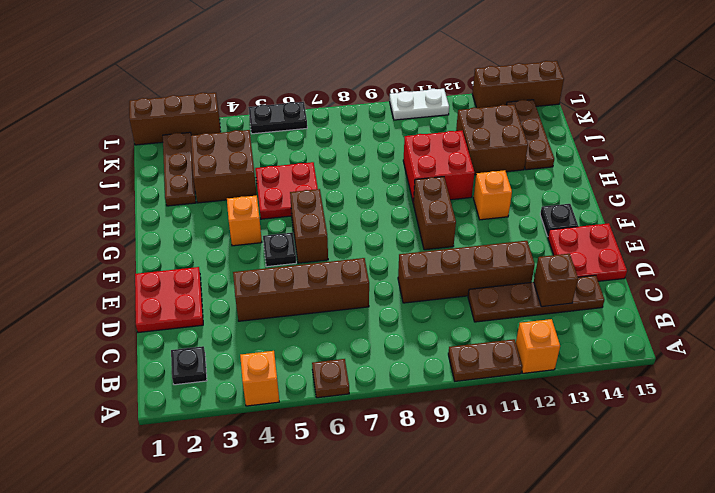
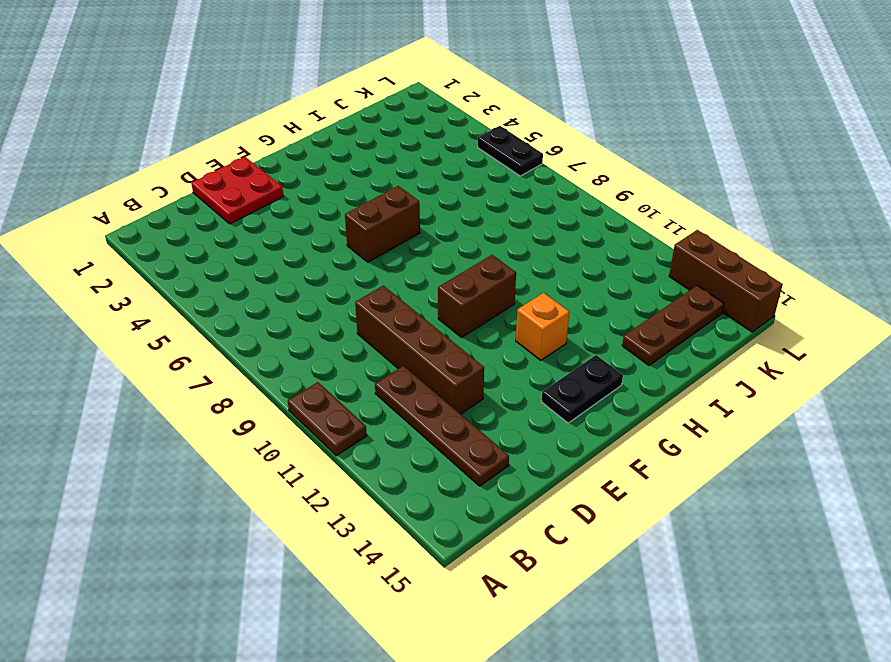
black plate F14:G14 level 1 -> black plate F14 level 1
none -> orange brick A4 level 1
none -> brown plate A6 level 1
none -> orange brick A12 level 1

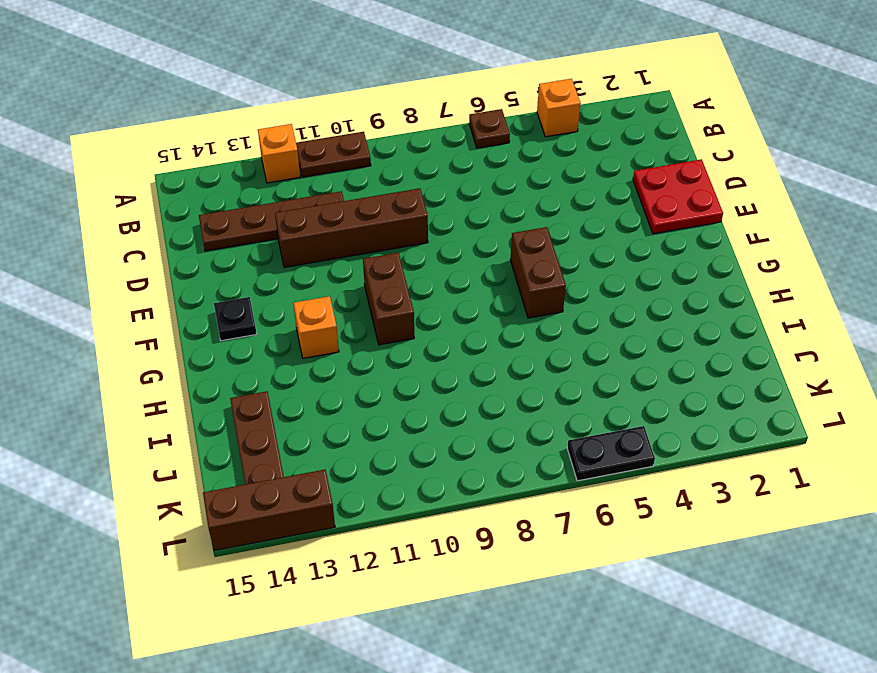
none -> black plate B2 level 1
none -> brown brick D4:D7 level 1
none -> red plate D14:E15 level 1

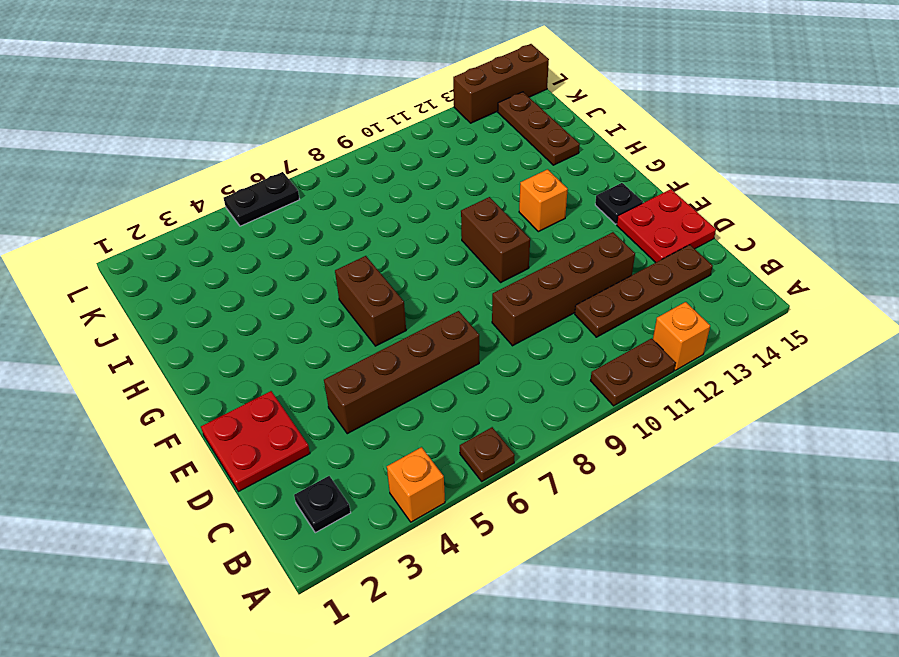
none -> black plate F5 level 1
none -> orange brick G4 level 1
none -> red plate H5:I6 level 1

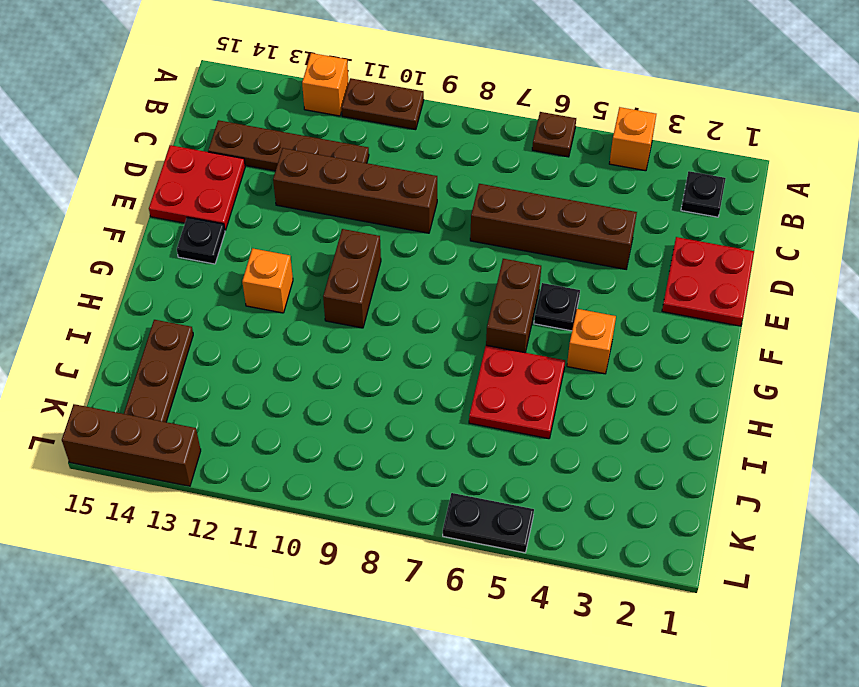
none -> red brick H10:I11 level 1
none -> brown plate I2:K2 level 1
none -> brown brick I3:J4 level 1

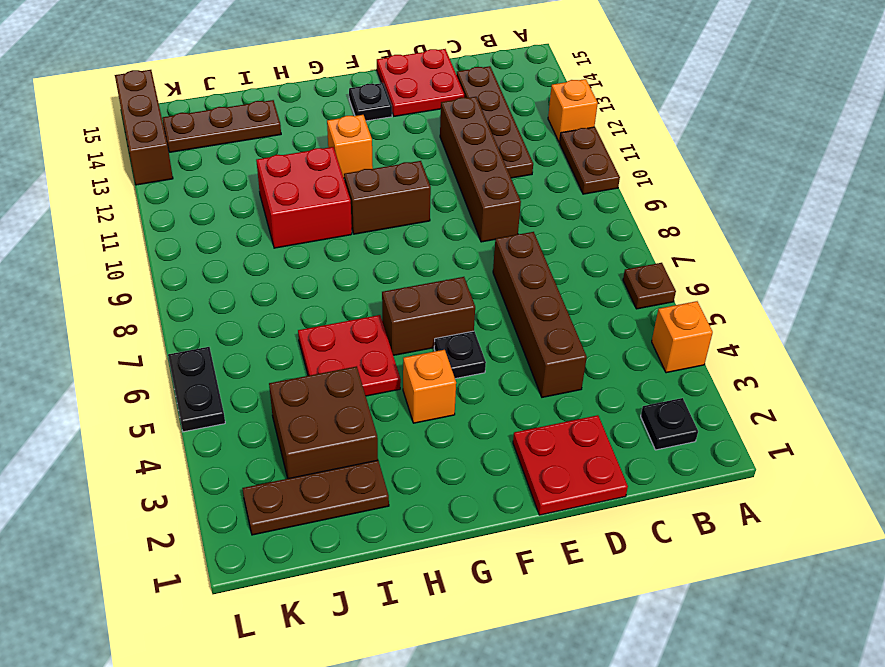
none -> brown brick I12:J13 level 1
none -> brown brick L1:L3 level 1
none -> white plate L10:L11 level 1

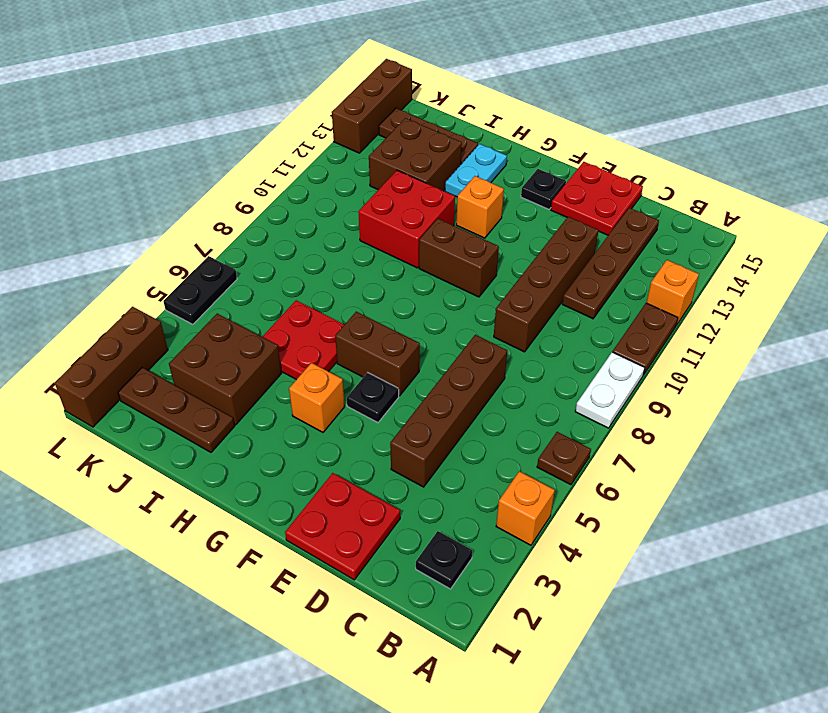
white plate A8:A9 level 1 -> white plate L10:L11 level 1
cyan plate H13:H14 level 1 -> none
none -> brown brick C13 level 2

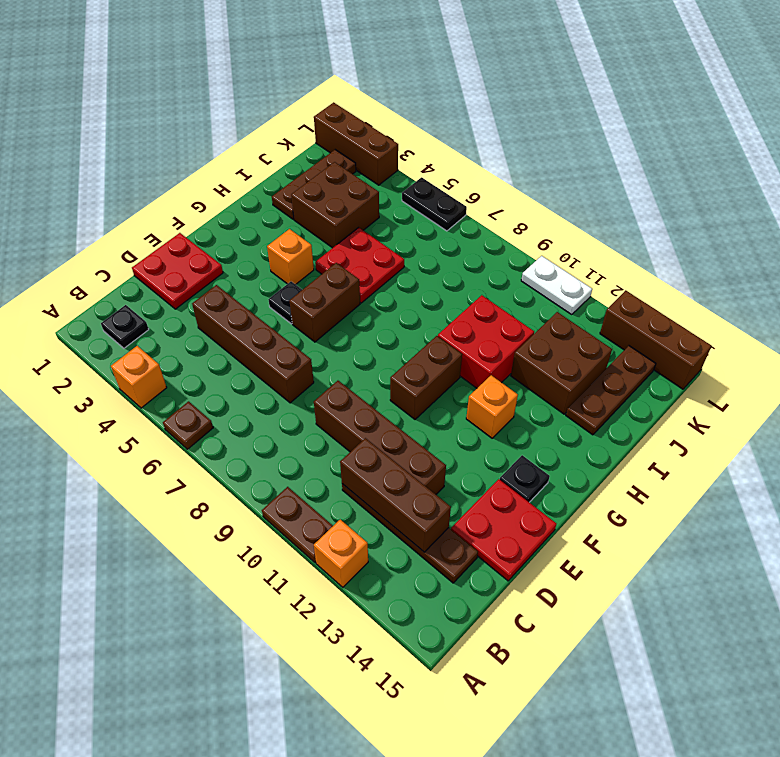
brown brick C11:C13 level 2 -> brown brick C13 level 2

